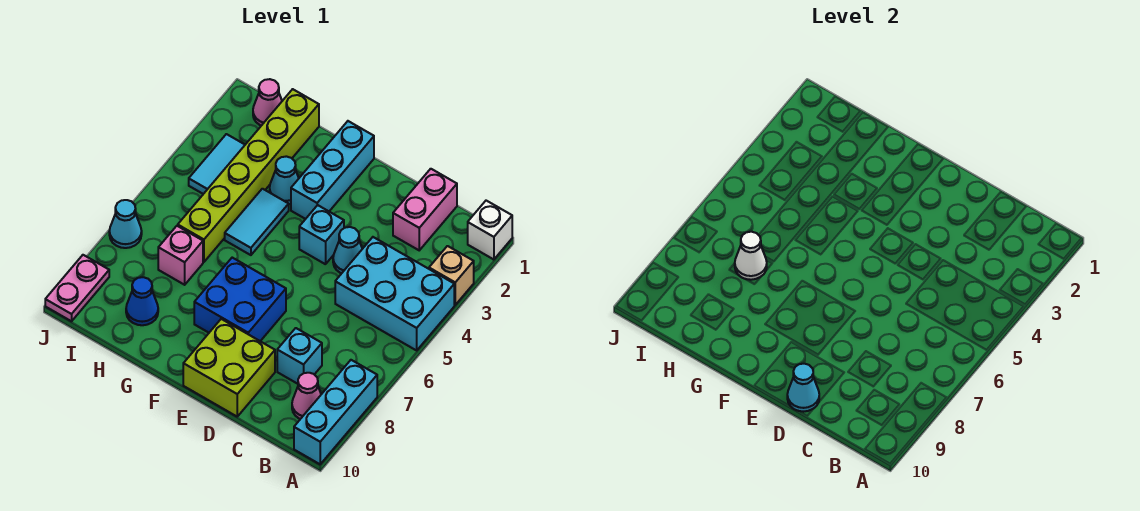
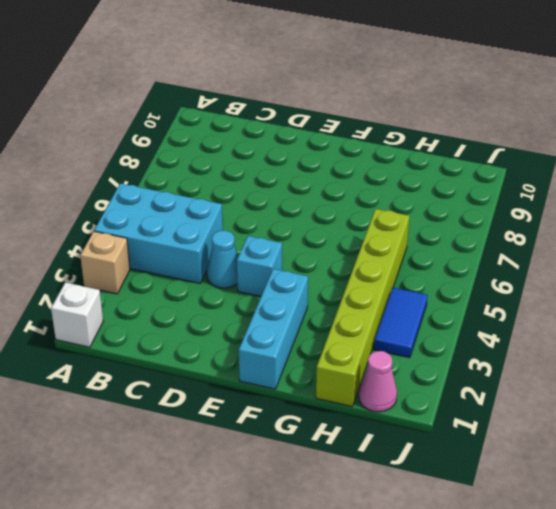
blue tile I3:I4 level 1 -> cyan tile I3:I4 level 1
none -> cyan brick A8:A10 level 1
none -> pink cone B9 level 1
none -> pink brick C1:C2 level 1

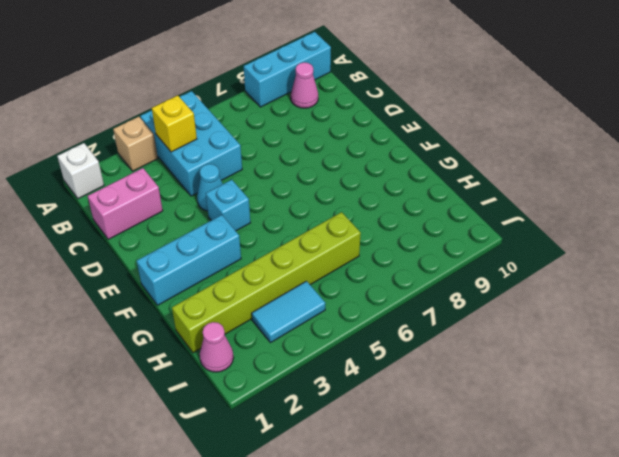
yellow brick B4 level 2 -> none
none -> cyan brick C8 level 1
none -> lime brick D9:E10 level 1
none -> blue brick E7:F8 level 1

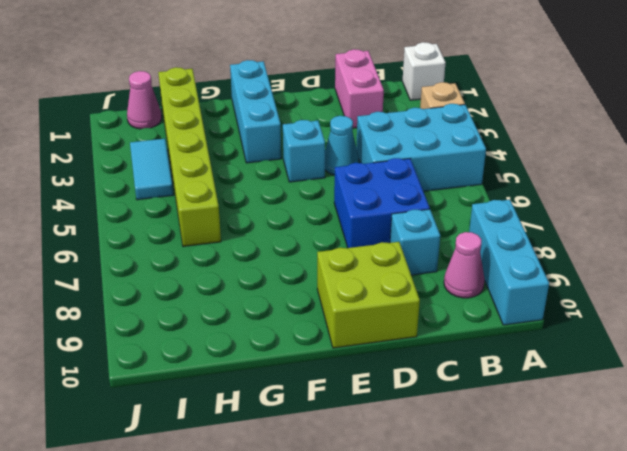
blue brick C6:D7 level 1 -> blue brick E7:F8 level 1
none -> cyan cone G3 level 1
none -> cyan tile G4:G5 level 1
none -> pink brick H7 level 1

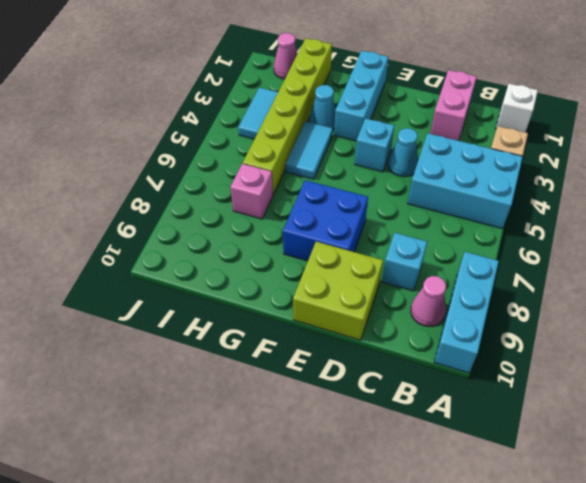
none -> blue cone H9 level 1
none -> cyan cone J7 level 1
none -> pink plate J9:J10 level 1

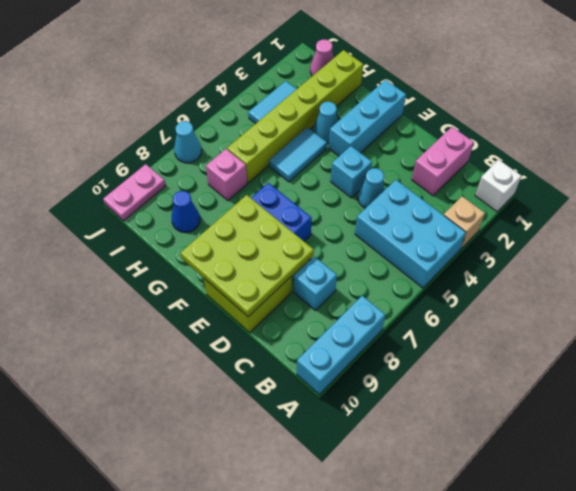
lime plate D8:F10 level 2 -> cyan cone D10 level 2
none -> pink cone B9 level 1
none -> white cone H7 level 2

